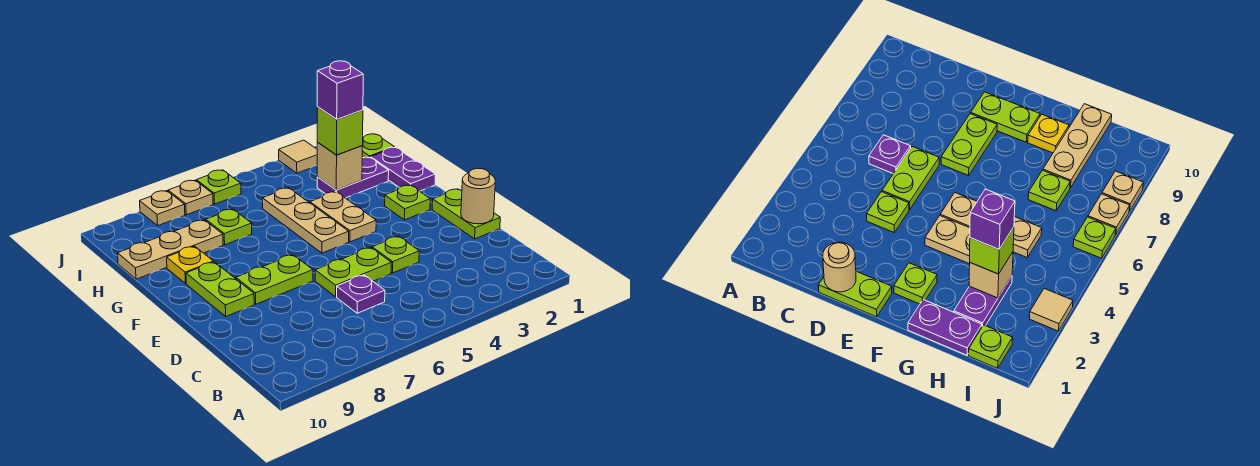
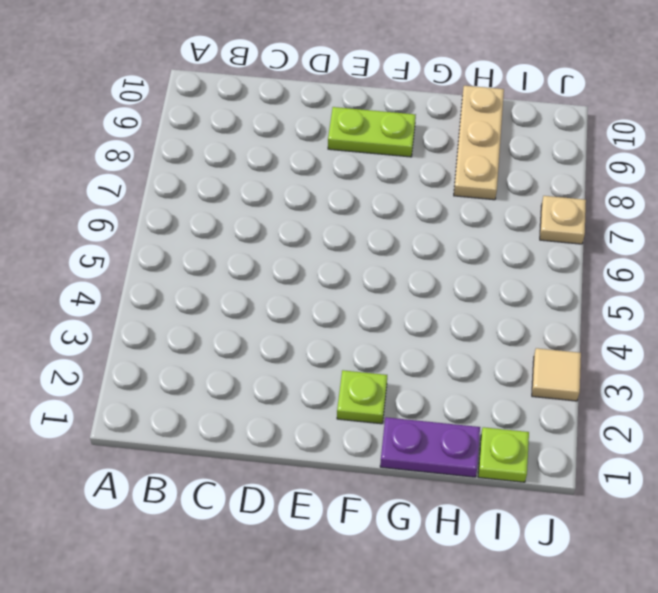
none -> purple plate C6 level 1
none -> lime plate D1:E1 level 1
none -> lime plate D4 level 1

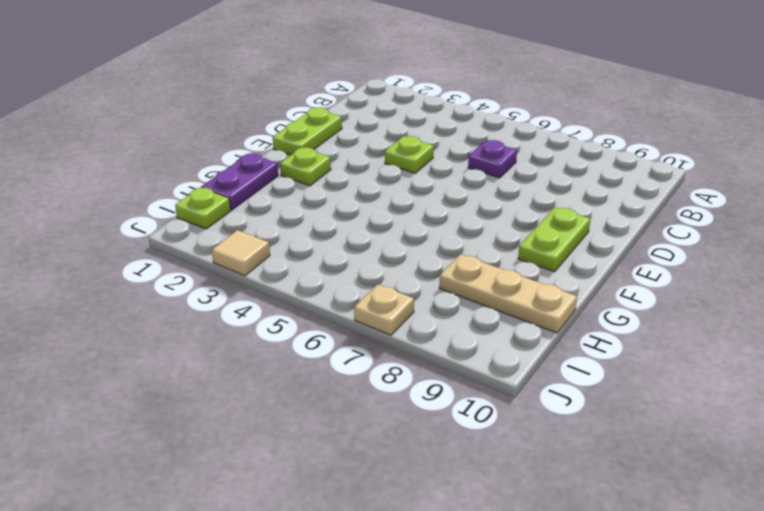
none -> lime plate D5:D6 level 1
none -> lime plate E7:E8 level 1
none -> tan plate F4:G4 level 1

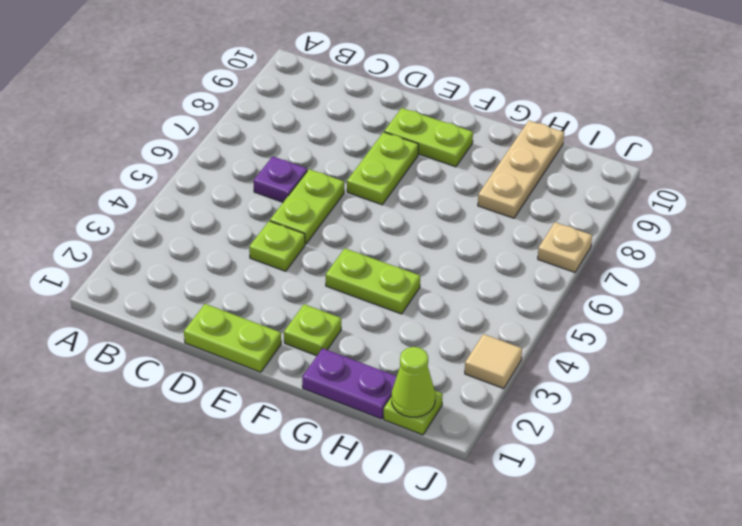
lime plate F4:G4 level 1 -> tan plate F4:G4 level 1
lime cone I1 level 2 -> none
none -> tan plate F5:H5 level 1
none -> yellow plate G9 level 1
none -> purple plate H2:H3 level 1

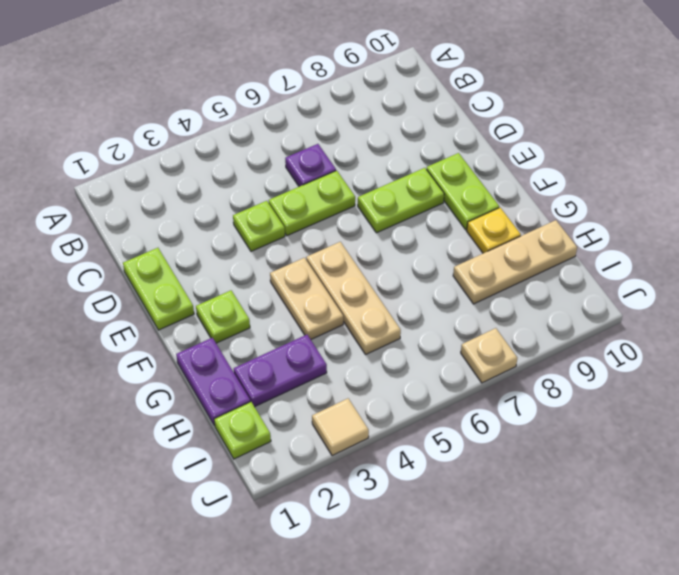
none -> lime plate H7 level 1
none -> lime plate J6 level 1
none -> tan plate J8 level 1

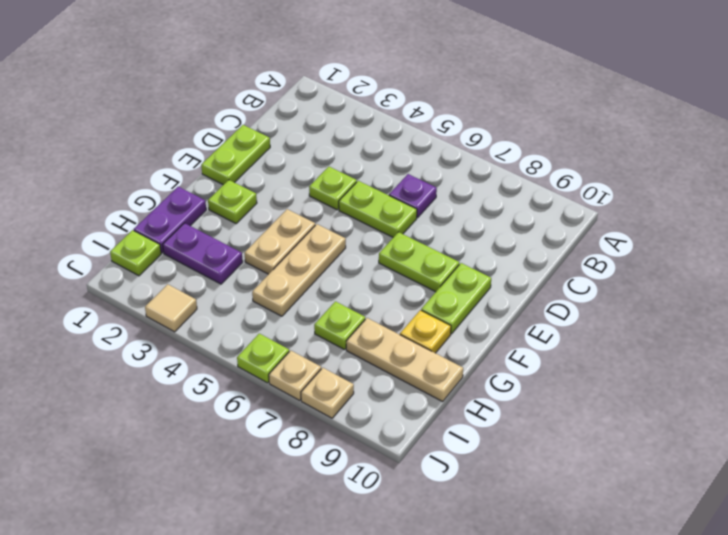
none -> tan round brick D1 level 2
none -> tan brick H3 level 2
none -> lime brick H3 level 3

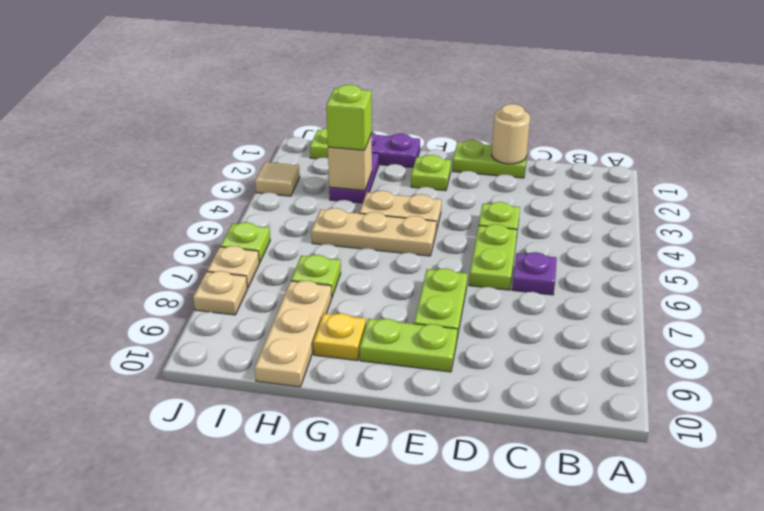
none -> purple brick H3 level 4

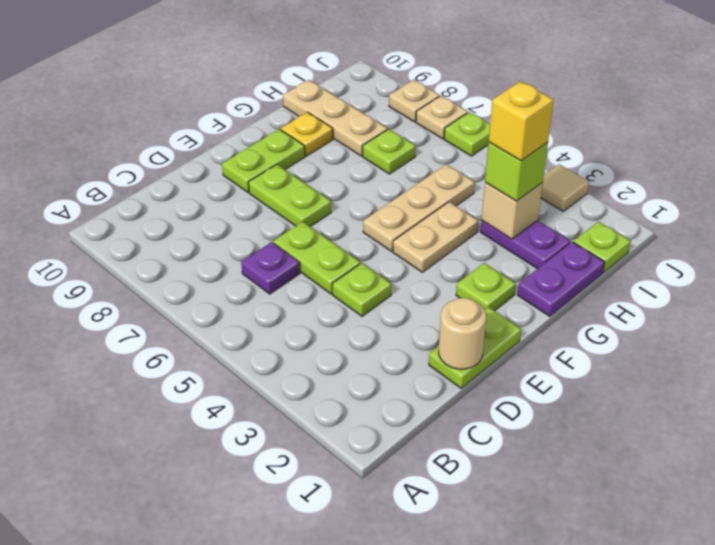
yellow brick H3 level 4 -> purple brick H3 level 4

